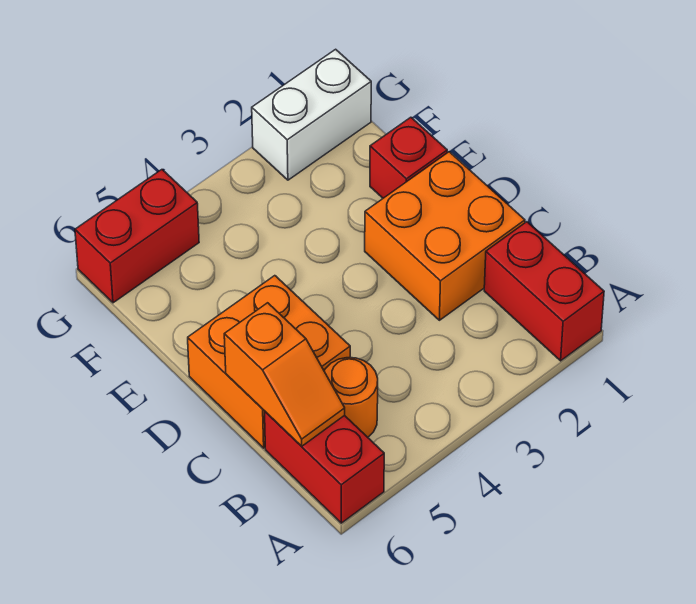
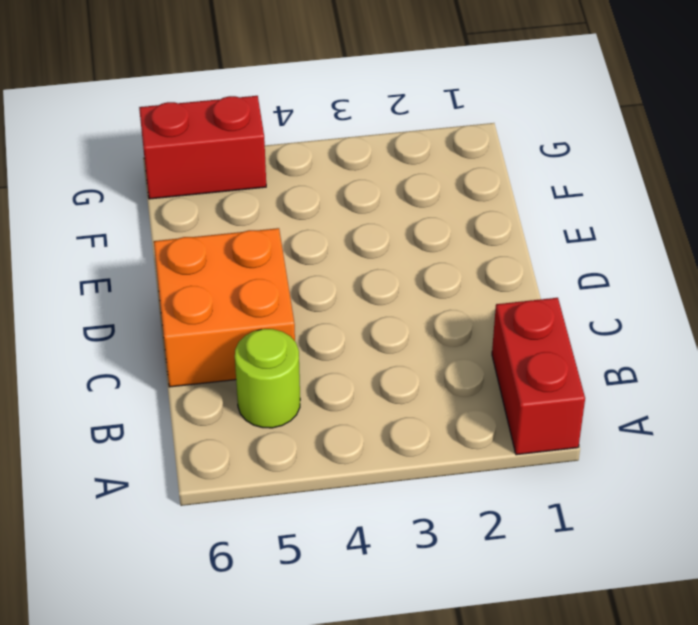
lime round brick B5 level 1 -> orange round brick B5 level 1
none -> red brick A6:B6 level 1
none -> orange brick C1:D2 level 1

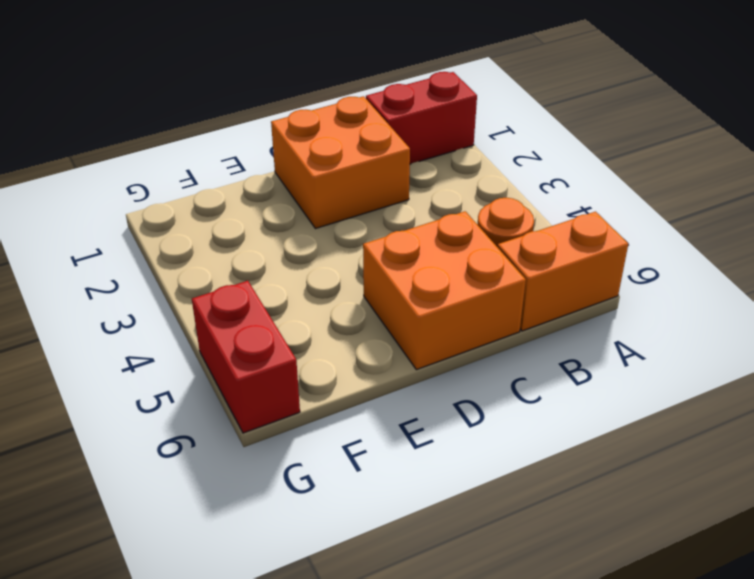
orange brick A6:B6 level 1 -> red brick A6:B6 level 1
none -> red brick E1 level 1
none -> white brick G1:G2 level 1

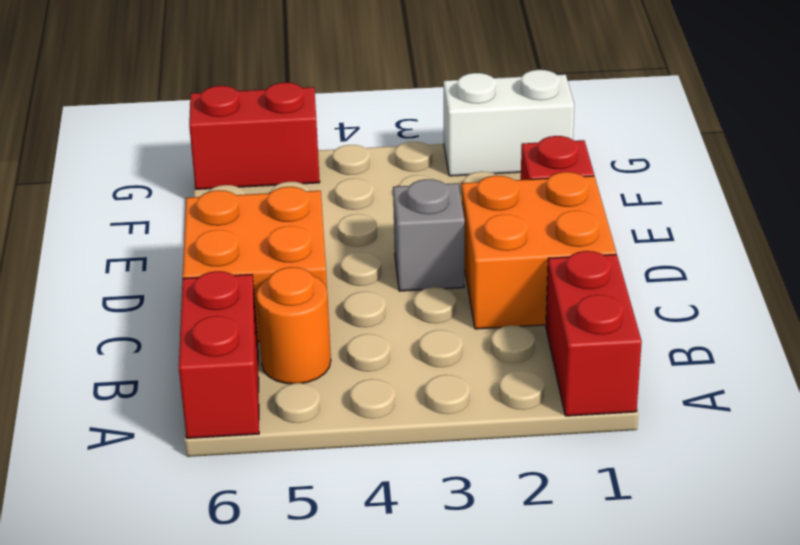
grey brick D3 level 1 -> none
none -> orange slope B6:C6 level 2 top C

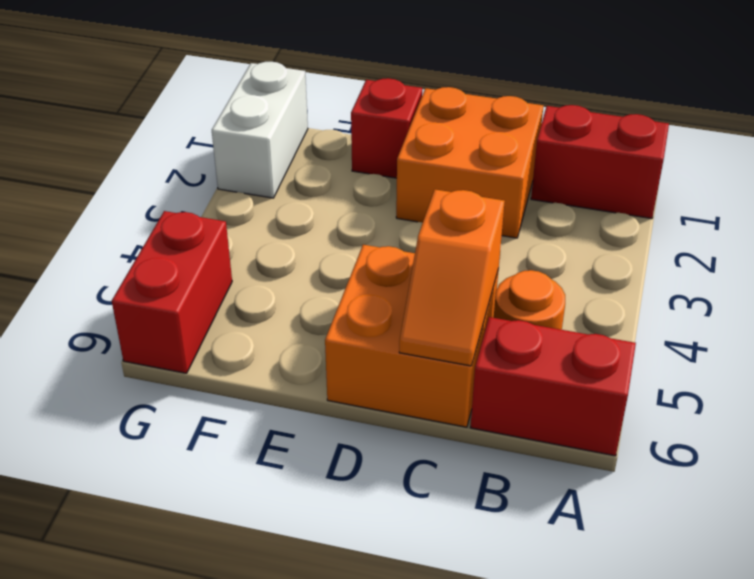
orange slope C5:C6 level 2 top 5 -> orange slope B6:C6 level 2 top C

